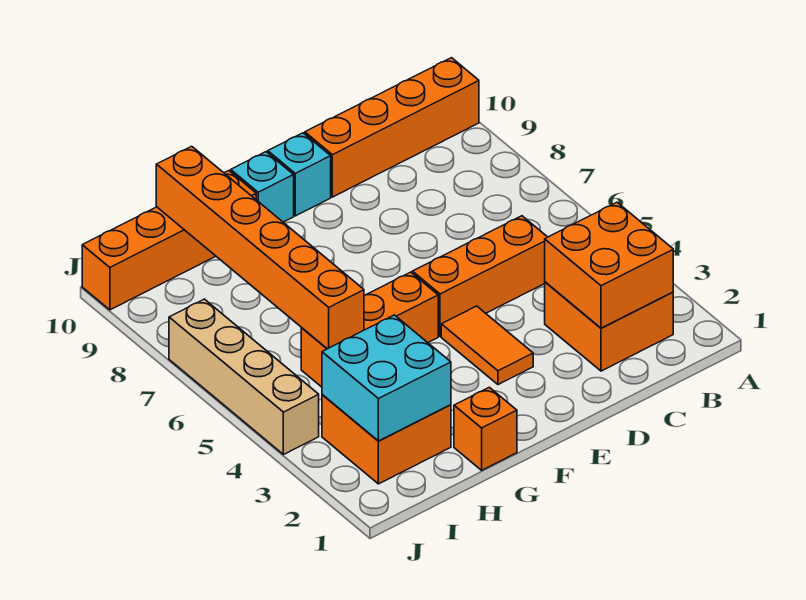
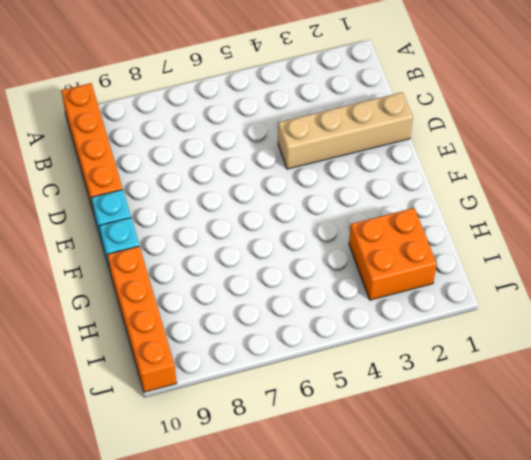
tan brick D1:D4 level 1 -> tan brick J4:J7 level 1
none -> orange brick B2:C3 level 1
none -> orange brick C5:E5 level 1
none -> orange tile E3:E4 level 1

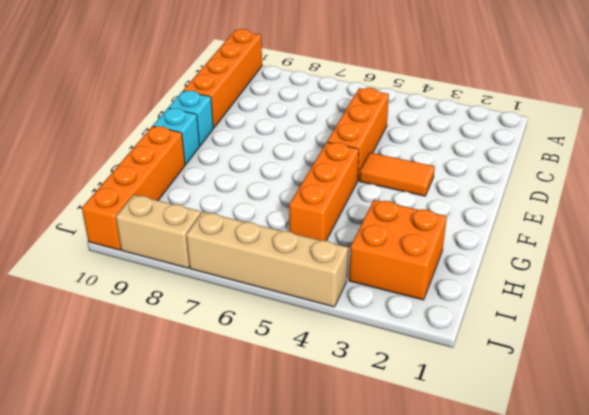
tan brick J8:J9 level 1 -> none
none -> orange brick B2:C3 level 1
none -> orange brick G1 level 1
none -> orange brick B2:C3 level 2

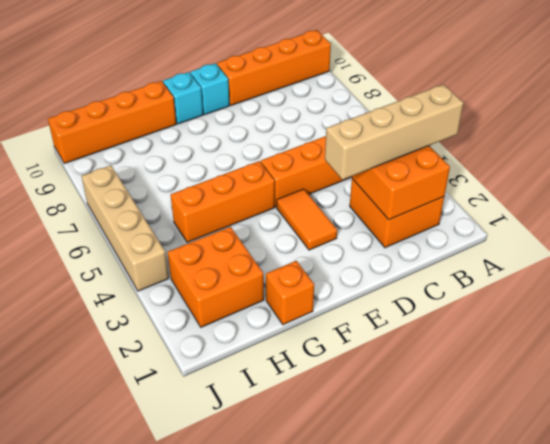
tan brick A3:D3 level 3 -> none
none -> cyan brick H2:I3 level 2
none -> orange brick H5:H10 level 2

